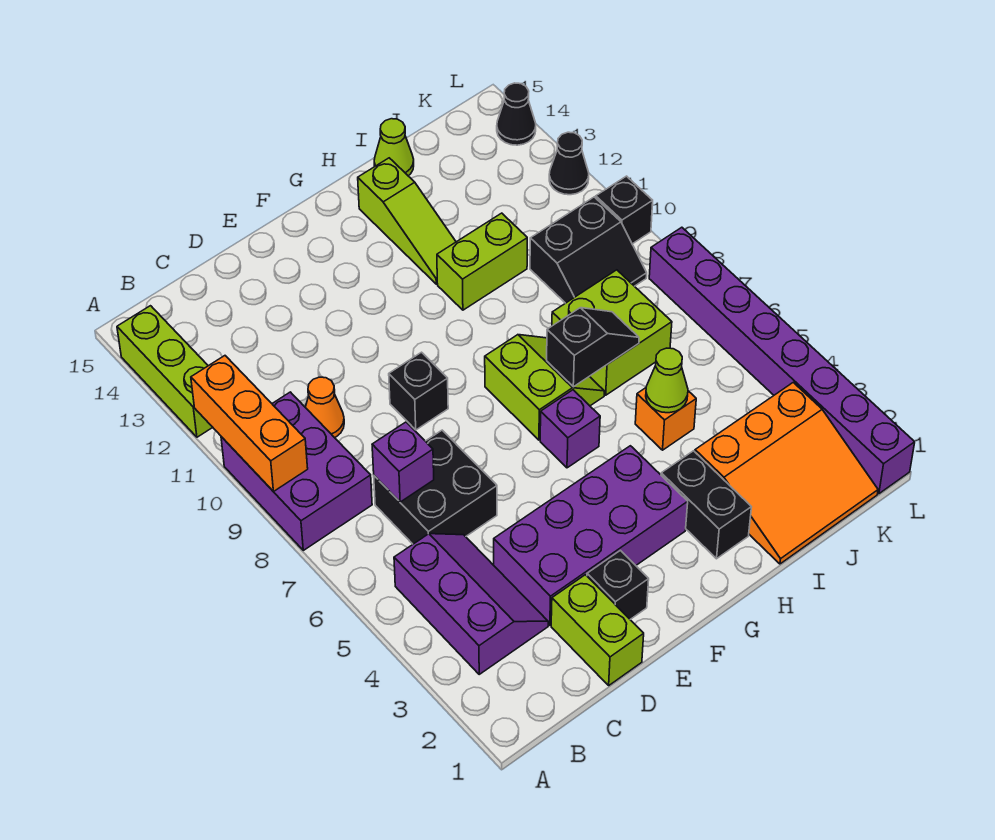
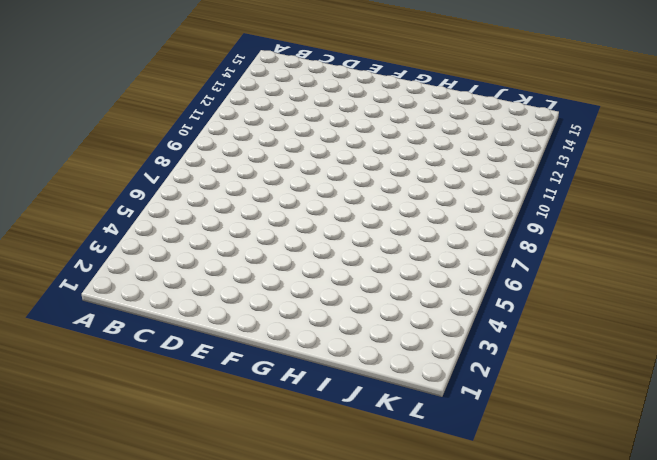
none -> purple brick A8:B10 level 1
none -> lime brick A12:A14 level 1
none -> purple slope B3:C5 level 1 top B

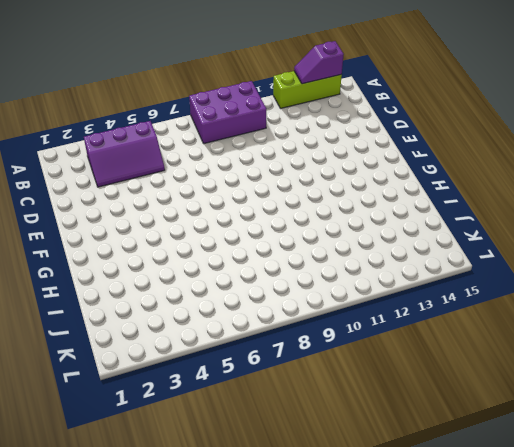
purple slope A13:A14 level 2 top 14 -> none
none -> black brick C6:D7 level 1
none -> orange cone C10 level 1
none -> lime brick D1:D2 level 1

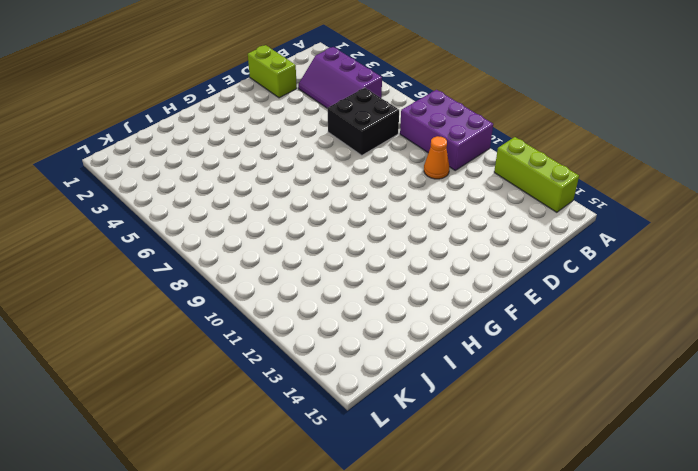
none -> purple brick D3:G4 level 1
none -> black brick E2 level 1
none -> black brick E9 level 1

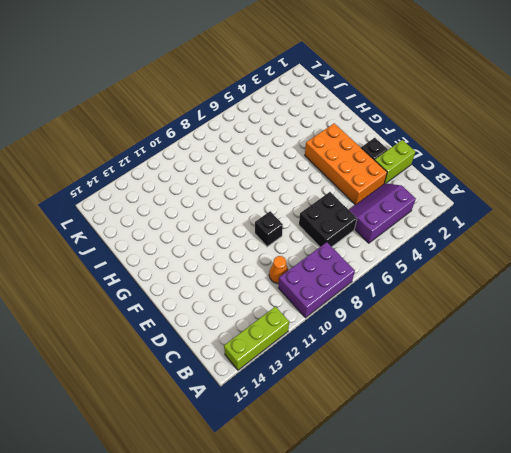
orange brick D3:G4 level 1 -> purple brick D3:G4 level 1
none -> purple brick G6 level 1
none -> lime slope G7:H8 level 1 top G
none -> black brick H2:H3 level 1

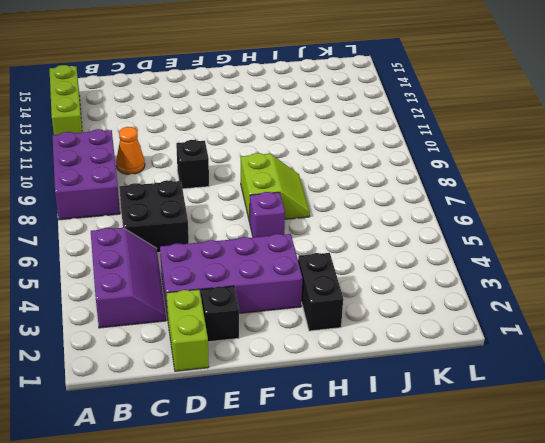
none -> lime brick H11:I11 level 1
none -> lime slope H12:H14 level 1 top 14
none -> orange slope I1:K3 level 1 top 3

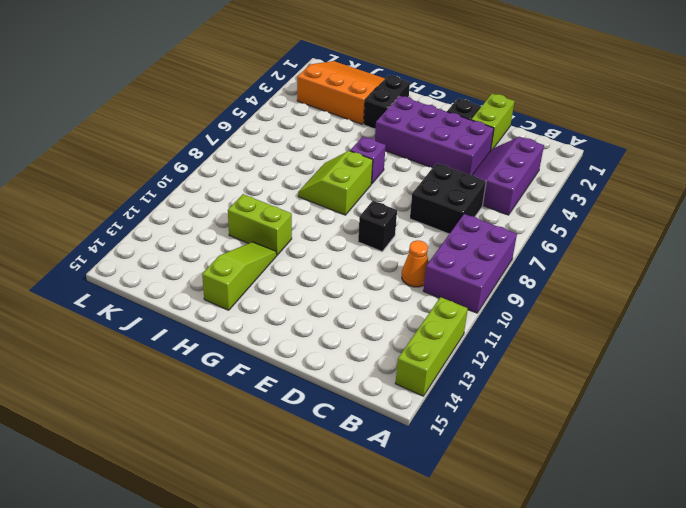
none -> orange brick I5 level 1
none -> lime brick I7:J8 level 1
none -> lime cone I15 level 1

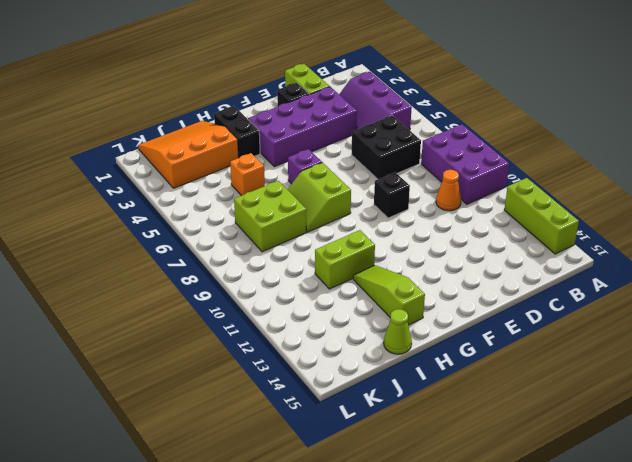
none -> black slope J9:K10 level 1 top 10
none -> purple brick L1:L8 level 1
none -> black brick L10 level 1

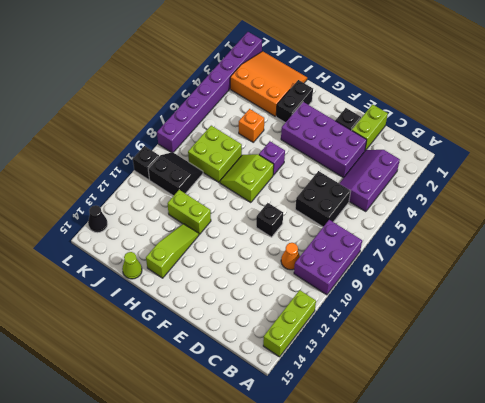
none -> black cone L12 level 1
none -> orange brick A9:A11 level 2
none -> purple brick C7 level 2

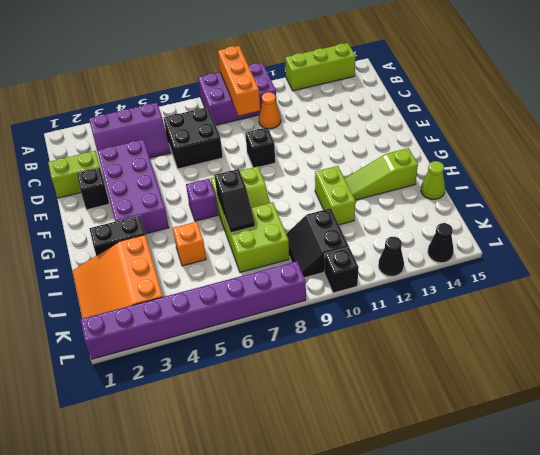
orange brick A9:C9 level 2 -> orange brick A9:A11 level 2
none -> purple brick C7 level 2
none -> lime cone I5 level 2

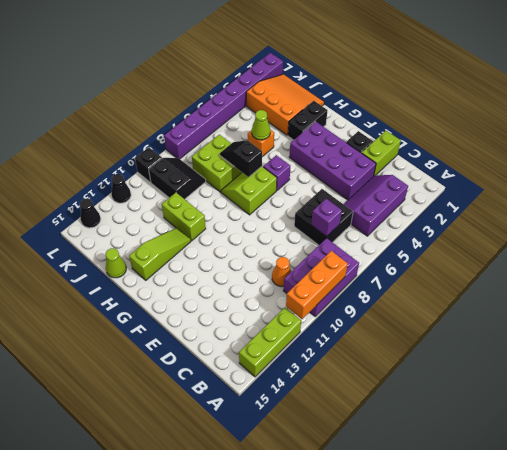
none -> black brick E9 level 1

